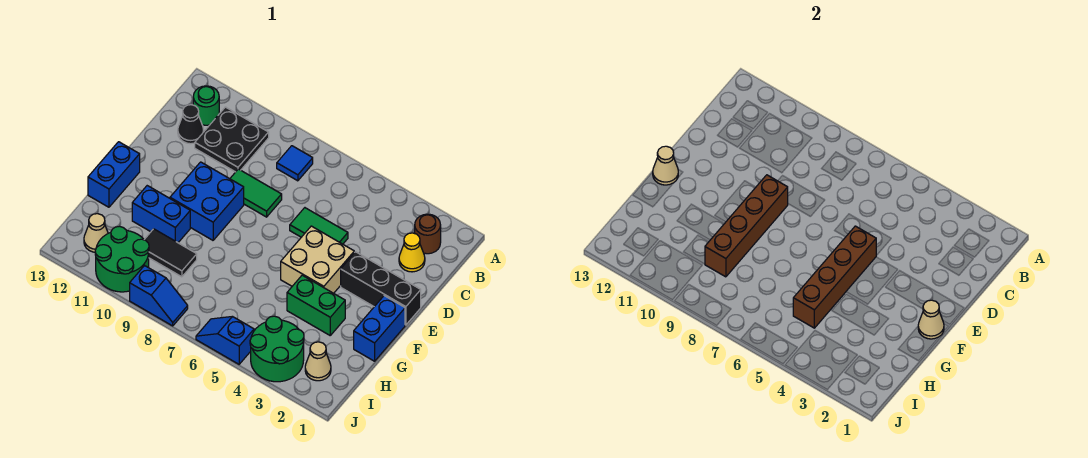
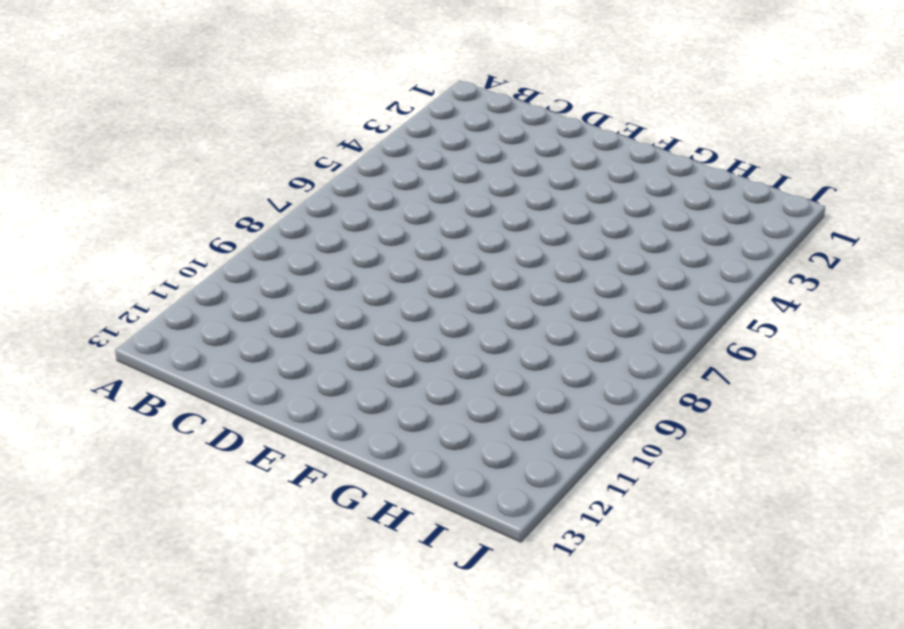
none -> brown round brick B2 level 1
none -> blue tile B8 level 1
none -> black plate B10:C11 level 1

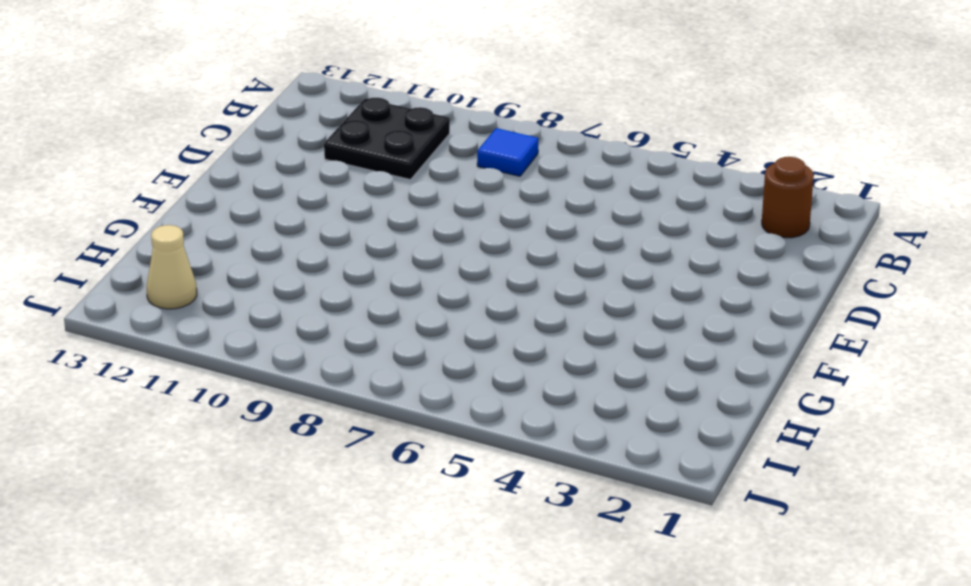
none -> green round brick B12 level 1
none -> yellow cone C2 level 1
none -> black cone C12 level 1

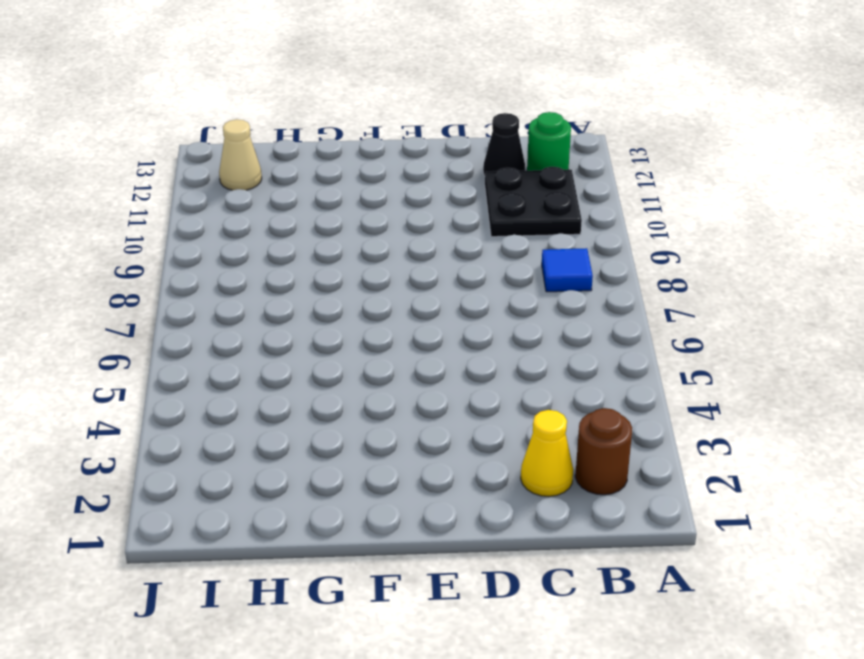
none -> green tile D5:D6 level 1
none -> green tile D8:D9 level 1
none -> black brick E1:E3 level 1

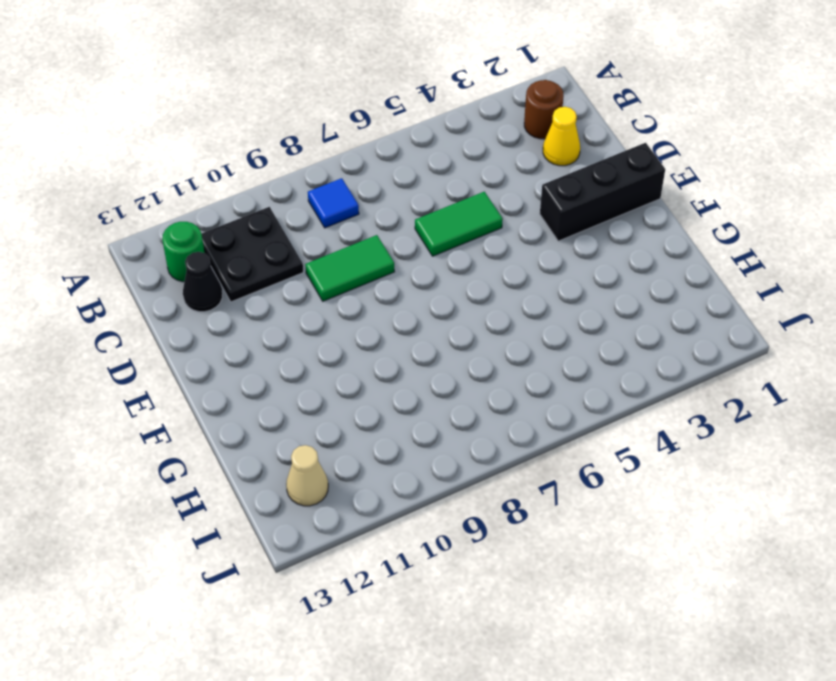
none -> tan brick E4:F5 level 1
none -> blue brick E9:F10 level 1
none -> blue brick F1:G1 level 1

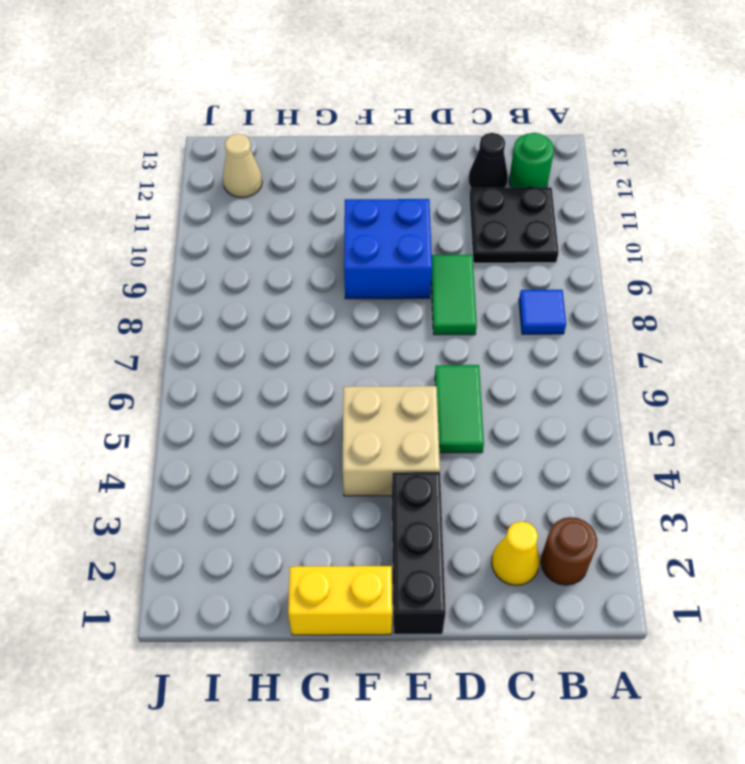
yellow brick F1:G1 level 1 -> blue brick F1:G1 level 1
none -> blue brick F13:G13 level 1
none -> green brick G3:G4 level 1
none -> blue brick G10:G11 level 1

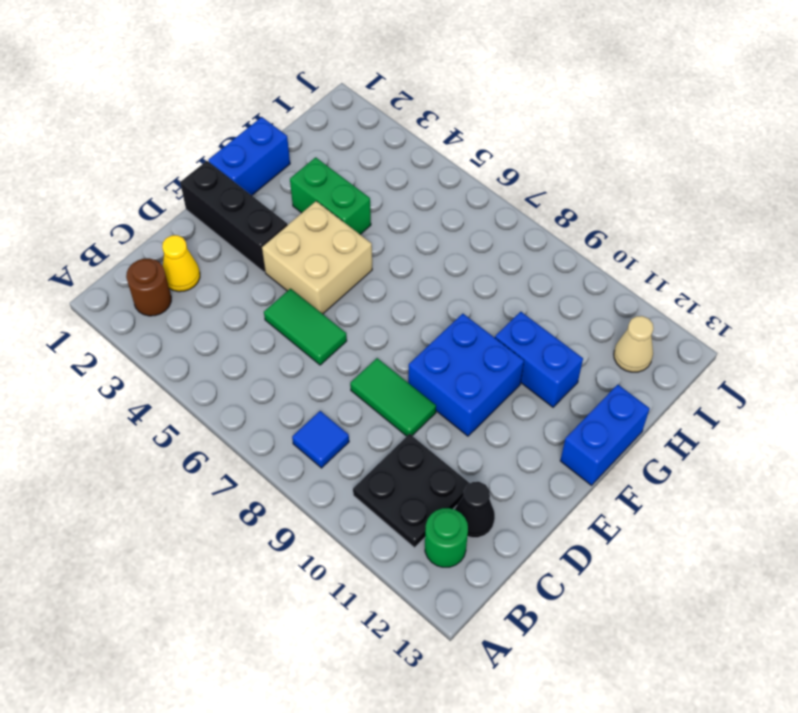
none -> black tile H9:H10 level 1
none -> tan cone I2 level 1
none -> green round brick I3:J4 level 1

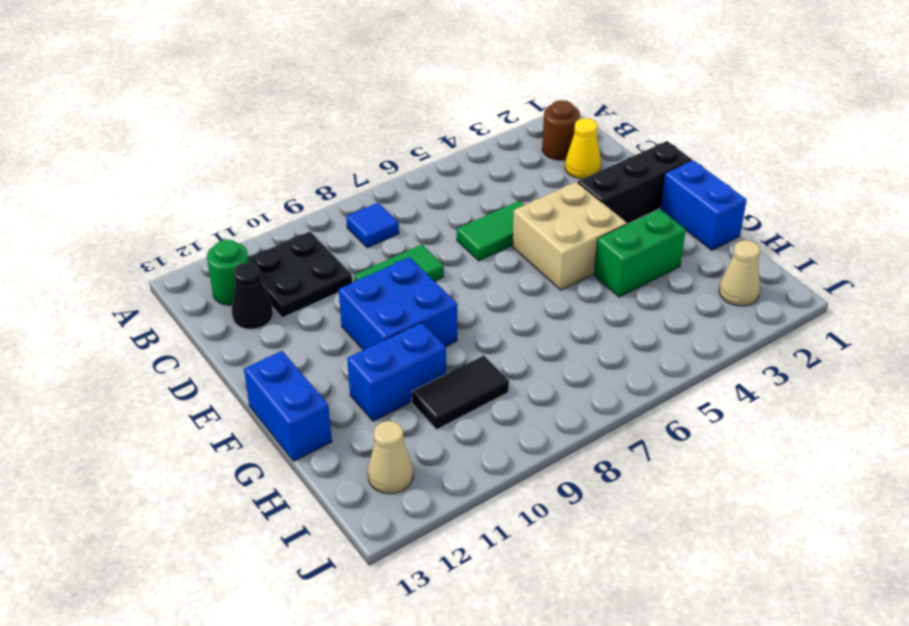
none -> green round brick I3:J4 level 1
none -> green round brick I10:J11 level 1
none -> blue slope J5:J6 level 1 top 5

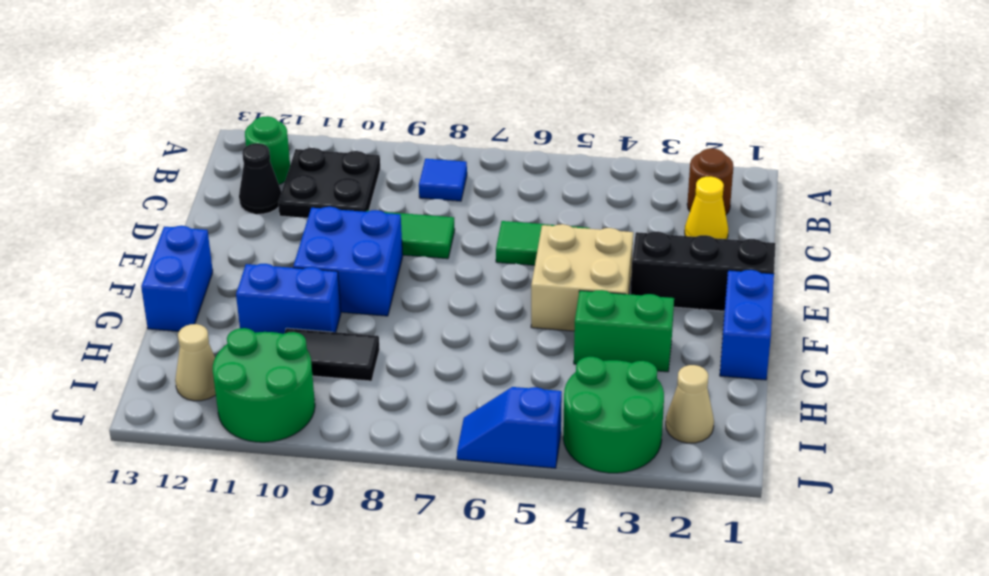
none -> blue slope J8:J9 level 1 top 9
none -> brown brick E5:H5 level 2
none -> brown brick E9:H9 level 2

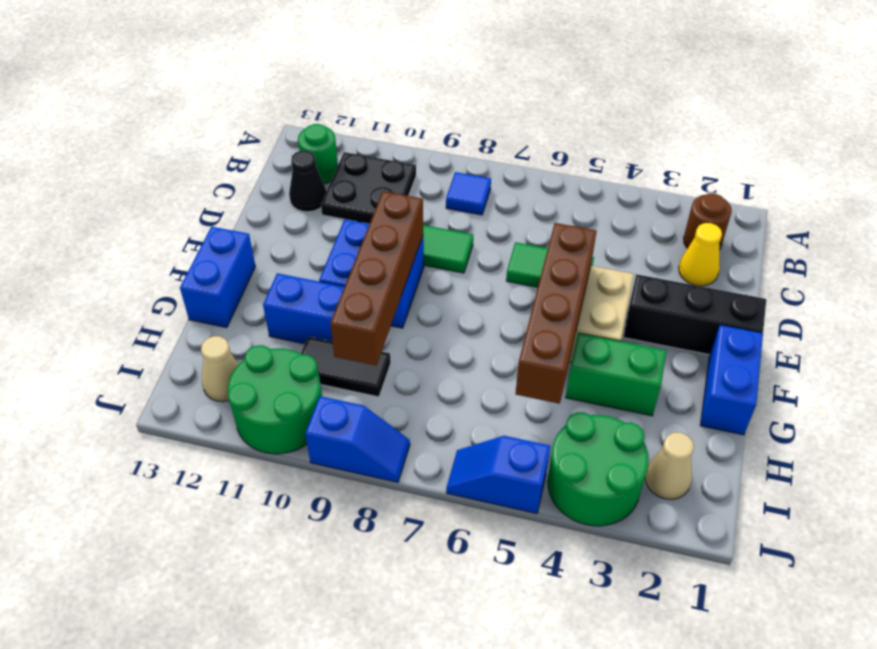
none -> tan cone F1 level 2
none -> tan cone F13 level 2

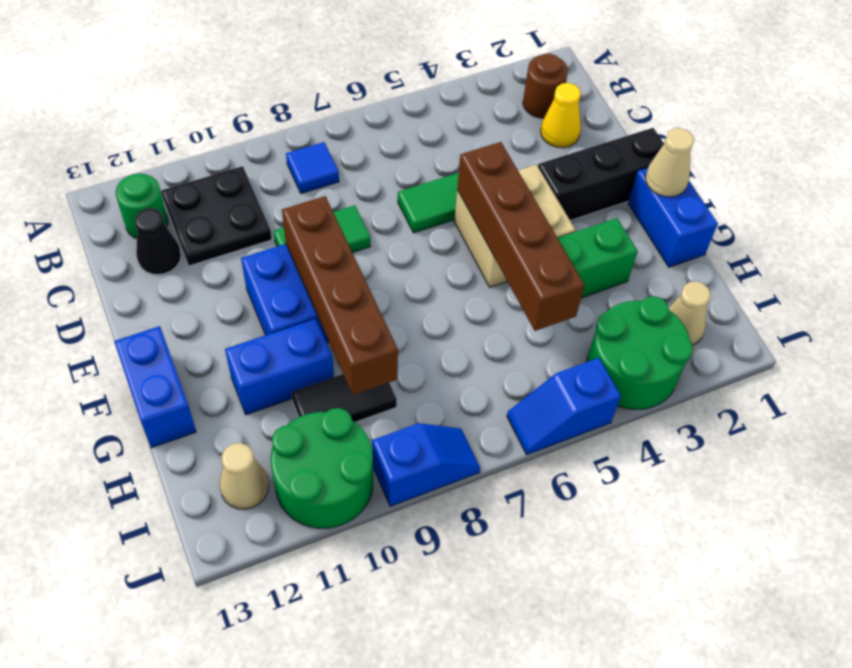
none -> tan cone F13 level 2

